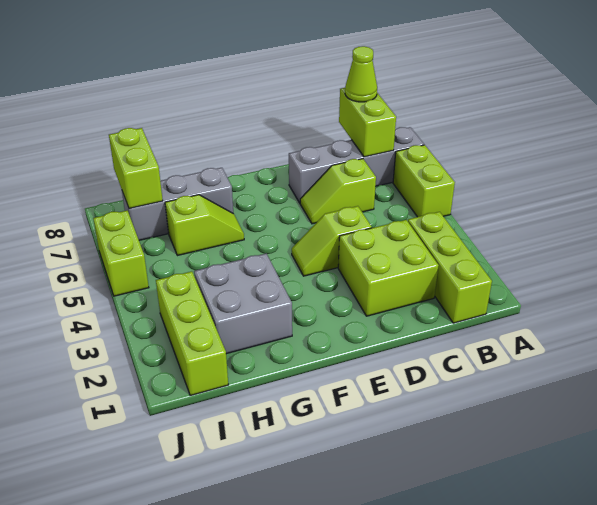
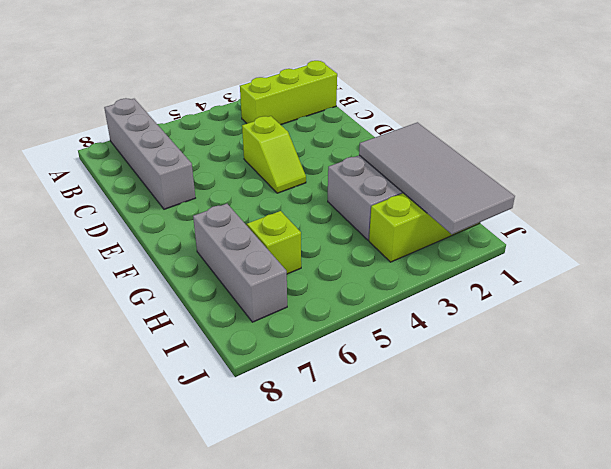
grey tile G1:J2 level 2 -> none
none -> lime brick A5:A6 level 1
none -> lime brick C2:D3 level 1
none -> lime slope C6:D6 level 1 top C

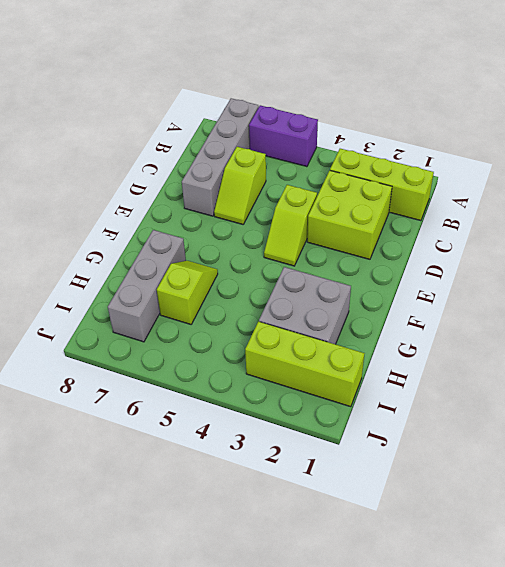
purple brick A5:A6 level 1 -> lime brick A5:A6 level 1
none -> lime brick J5:J6 level 1
none -> lime brick B7:B8 level 2
none -> lime brick I7:I8 level 2

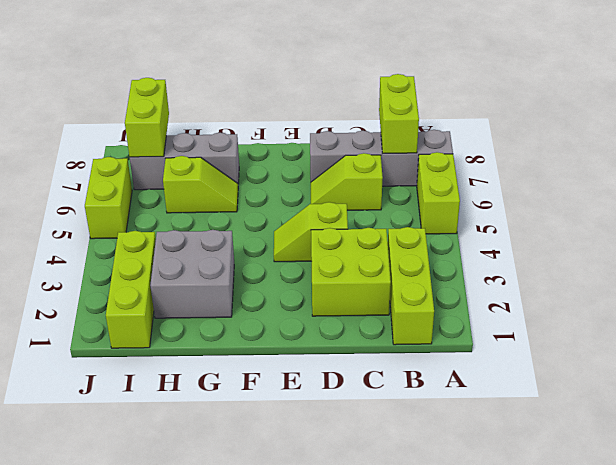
none -> lime cone B8 level 3

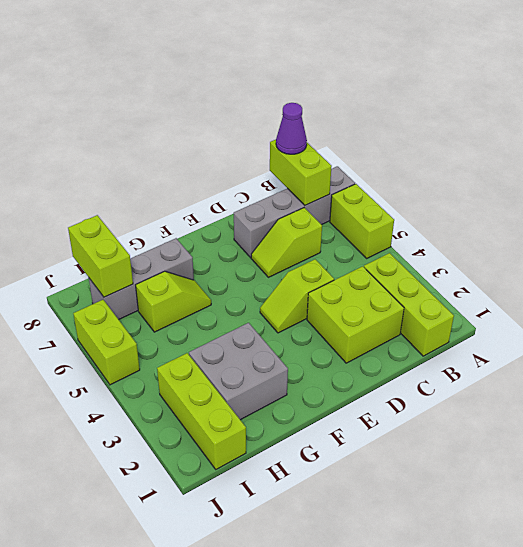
purple cone B8 level 3 -> lime cone B8 level 3

